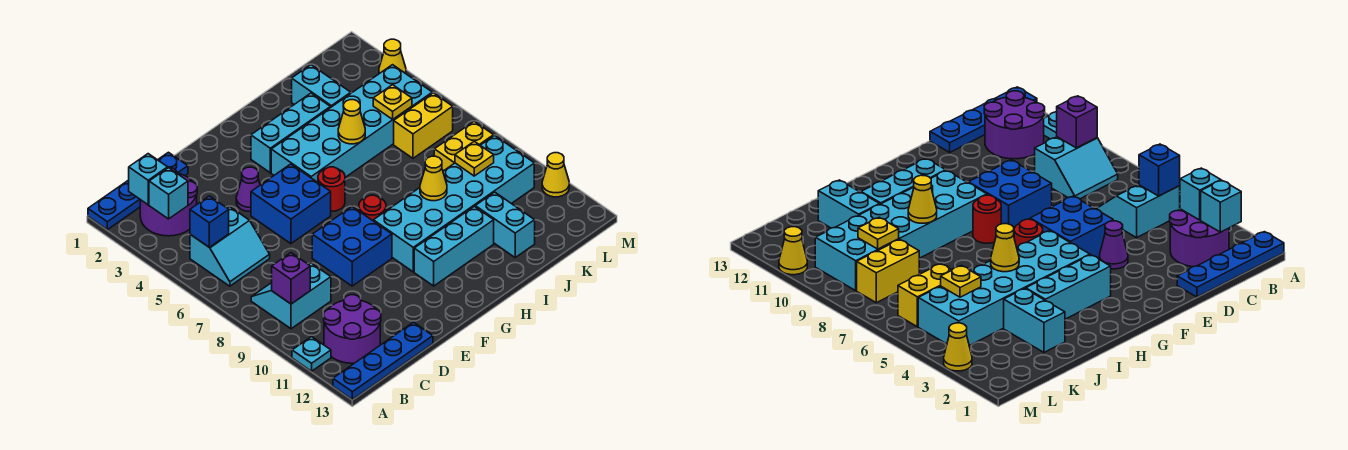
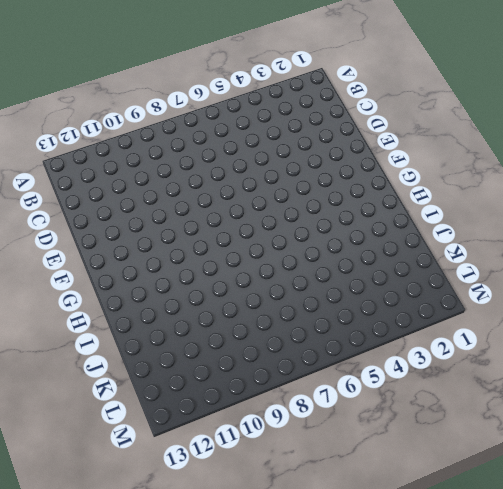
none -> blue plate A1:D1 level 1
none -> cyan plate A11 level 1
none -> blue plate A13:D13 level 1
none -> purple round brick B2:C3 level 1

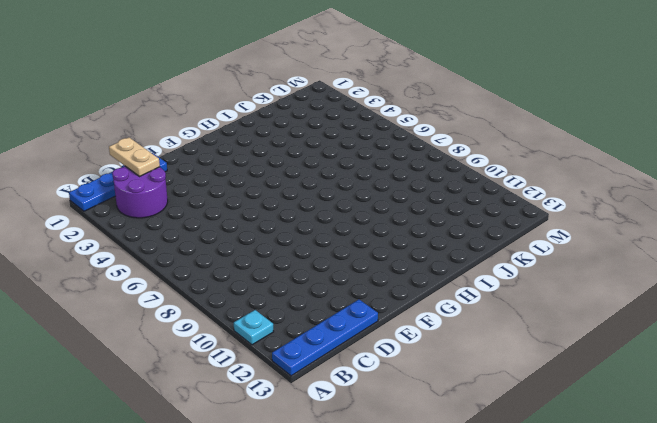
tan plate C1:C2 level 2 -> none
none -> cyan slope B5:C6 level 1 top 5
none -> cyan slope B8:C9 level 1 top 9
none -> purple round brick B11:C12 level 1
none -> purple cone E4 level 1

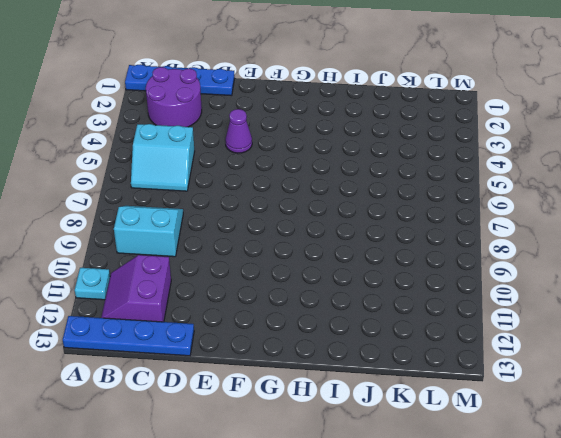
purple slope B11:C12 level 1 top C -> purple round brick B11:C12 level 1
none -> blue brick E5:F6 level 1
none -> blue brick E8:F9 level 1
none -> cyan brick G3:I3 level 1
none -> cyan brick G4:L5 level 1

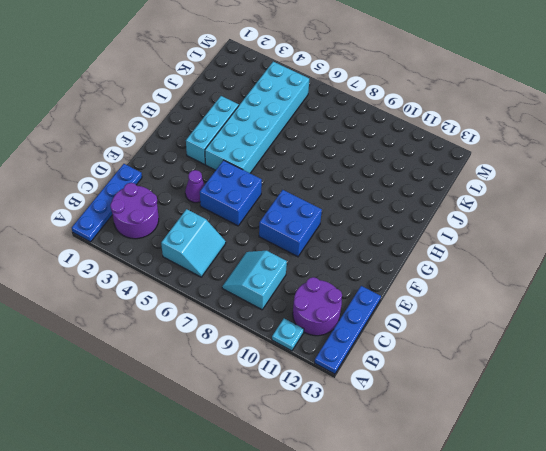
none -> red round brick G6 level 1
none -> red round brick G8 level 1
none -> cyan brick G9:L10 level 1
none -> cyan brick G11:I11 level 1

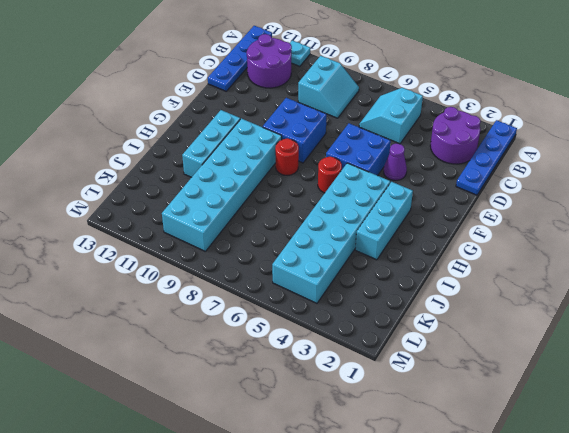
none -> cyan brick J2:J3 level 1
none -> cyan brick J11:J12 level 1
none -> yellow brick K6:L6 level 1
none -> yellow brick K8:L8 level 1

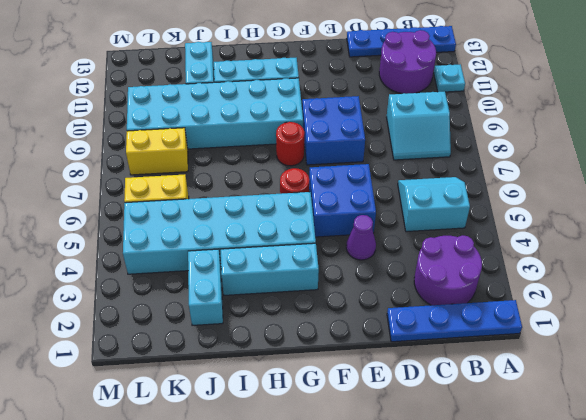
none -> yellow cone M3 level 1
none -> yellow cone M11 level 1
none -> cyan brick B2 level 2
none -> cyan brick B3 level 2

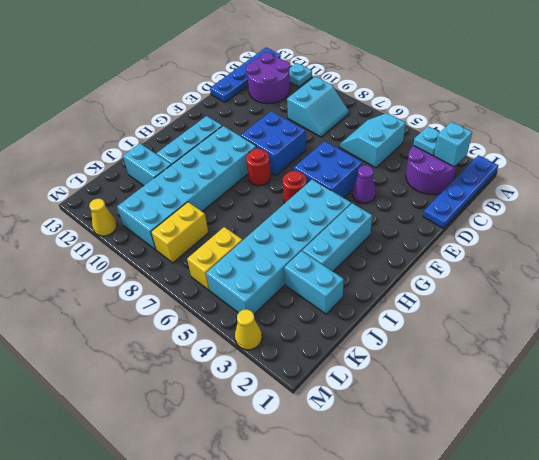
cyan plate B3 level 2 -> cyan brick B3 level 2
none -> blue brick B5 level 2
none -> purple brick B9 level 2
none -> yellow cone I5 level 2
none -> yellow cone I9 level 2

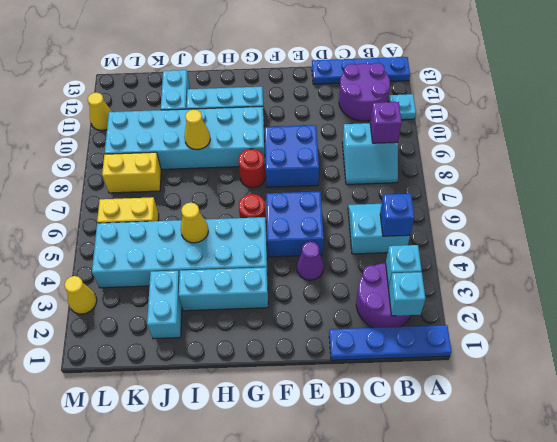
none -> yellow plate K5 level 2
none -> yellow plate K9 level 2

